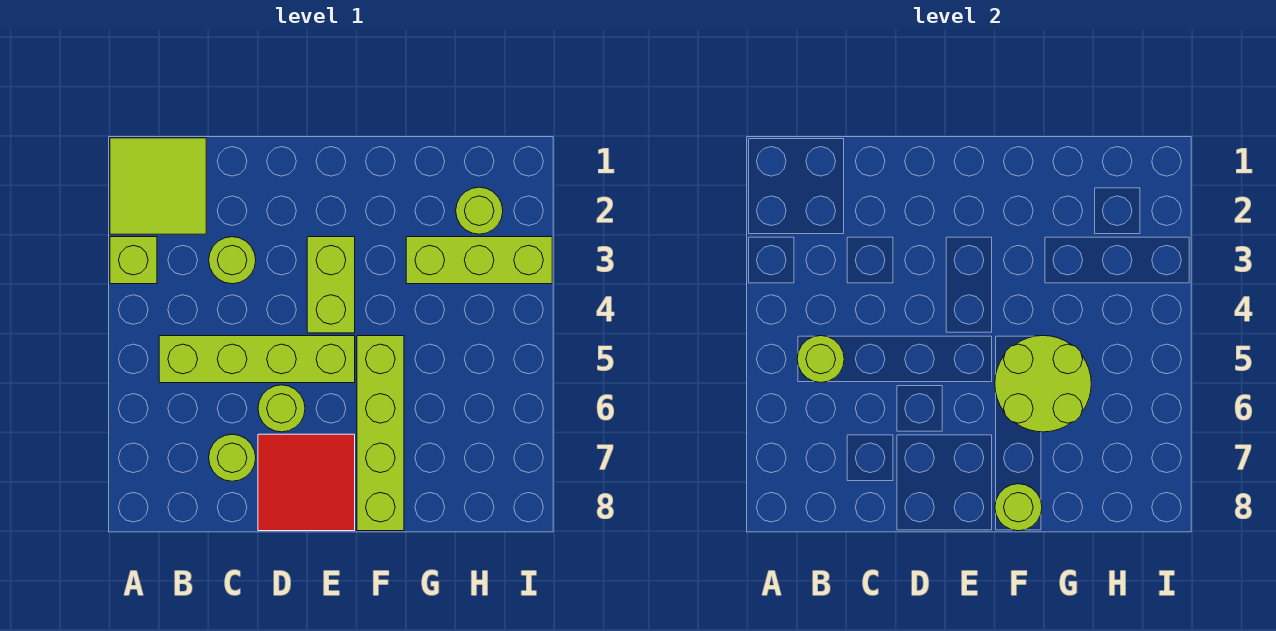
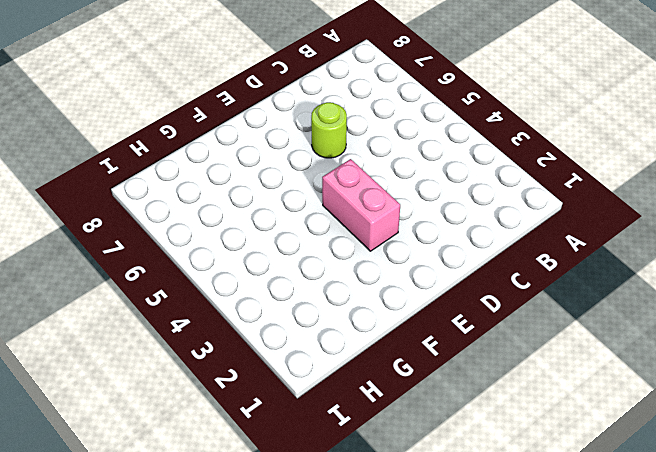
pink brick E3:E4 level 1 -> lime brick E3:E4 level 1
none -> lime tile A1:B2 level 1
none -> lime brick A3 level 1
none -> lime brick B5:E5 level 1

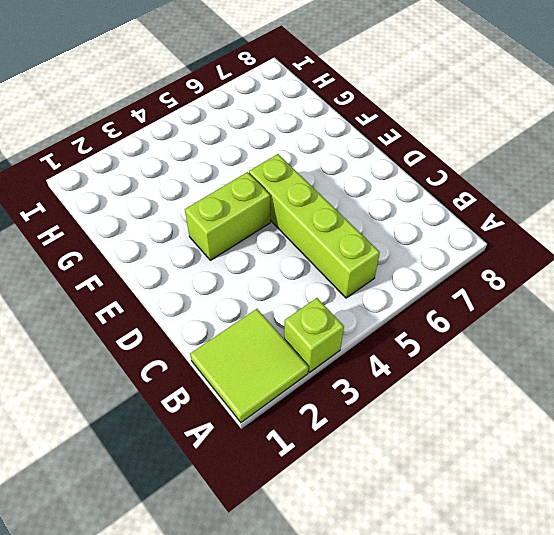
none -> lime round brick C3 level 1
none -> lime round brick C7 level 1
none -> lime round brick D6 level 1

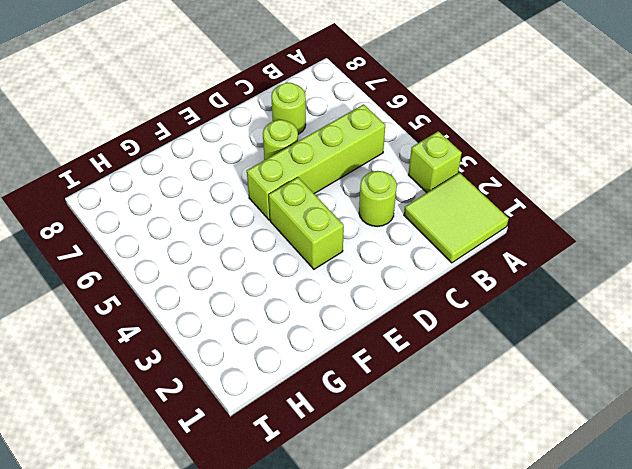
none -> red tile D7:E8 level 1
none -> lime brick F5:F8 level 1
none -> lime brick G3:I3 level 1

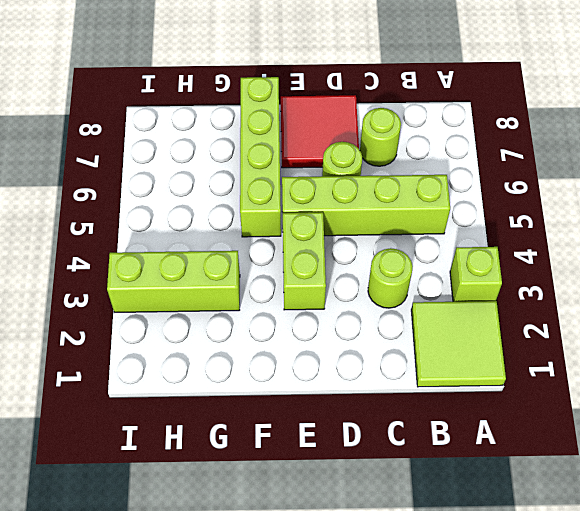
none -> lime round brick H2 level 1
none -> lime round brick B5 level 2
none -> lime round brick F5:G6 level 2

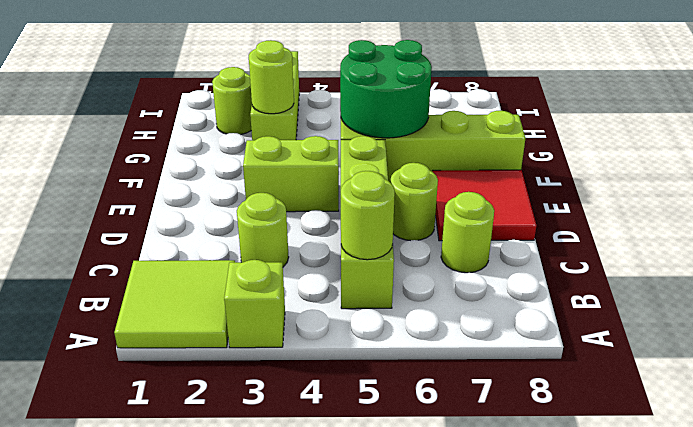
green round brick F5:G6 level 2 -> lime round brick F5:G6 level 2
lime round brick G3 level 2 -> lime round brick F8 level 2

